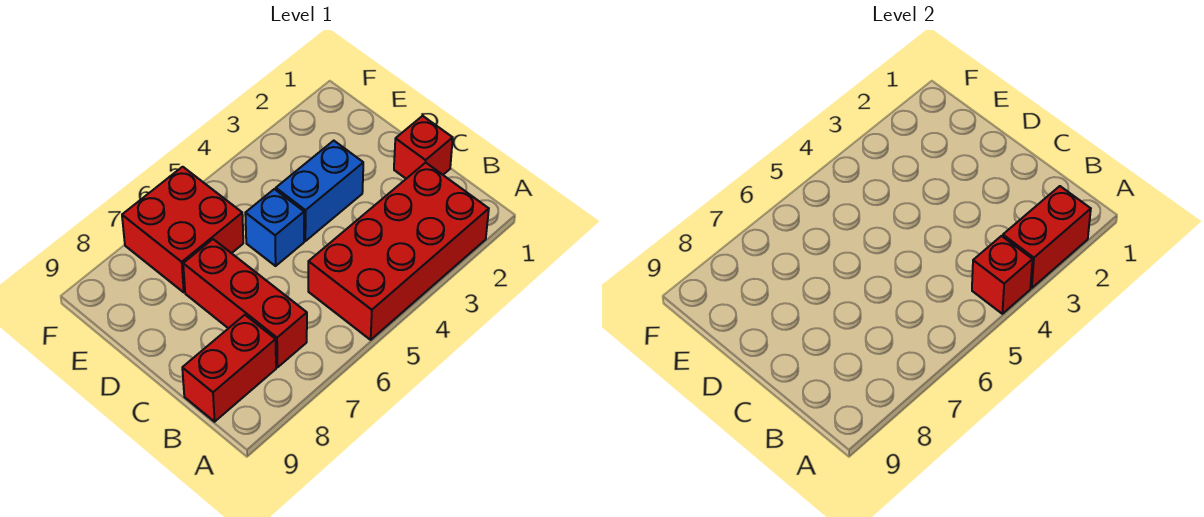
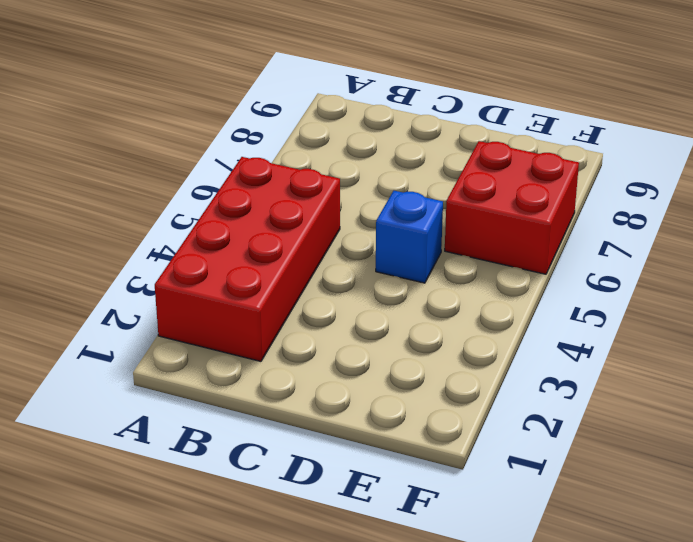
none -> red brick B7:D7 level 1
none -> red brick B8:B9 level 1

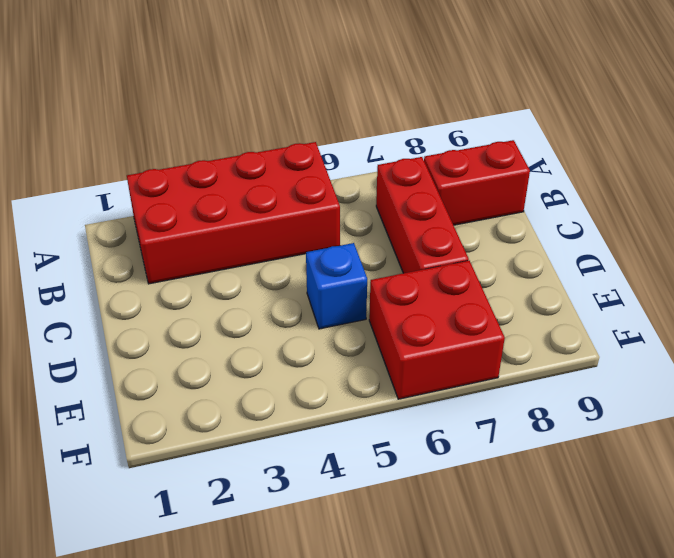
none -> red brick C1 level 1
none -> blue brick D3:D4 level 1

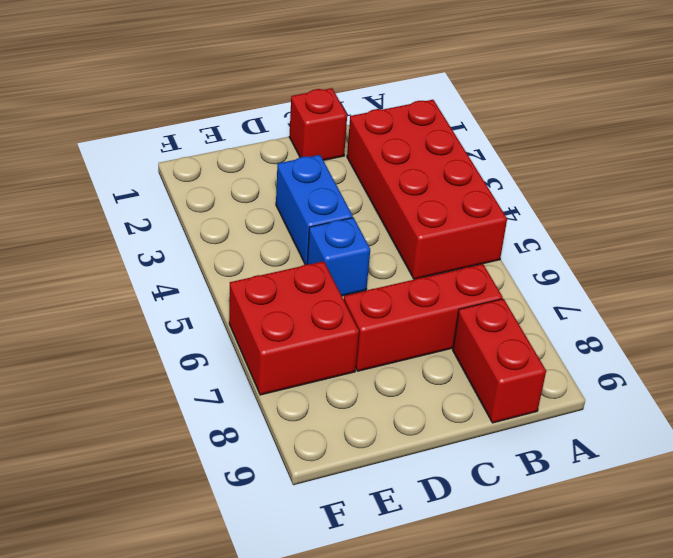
none -> red brick A2:A3 level 2
none -> red brick A4 level 2

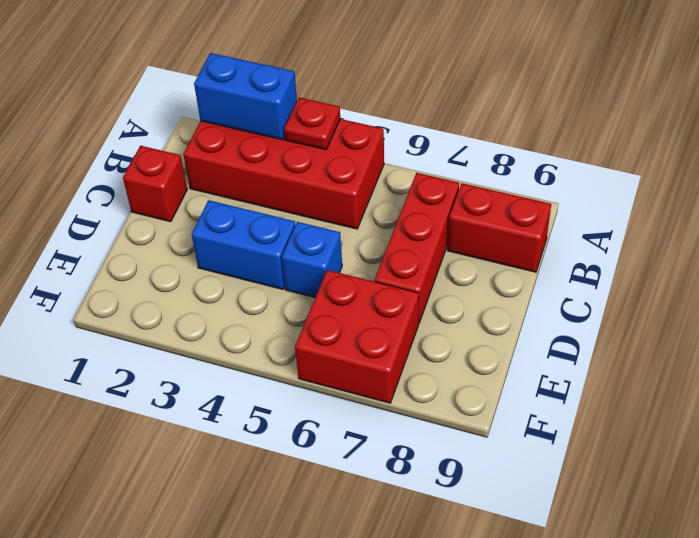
blue brick A2:A3 level 2 -> red brick A2:A3 level 2
red plate A4 level 2 -> red brick A4 level 2

